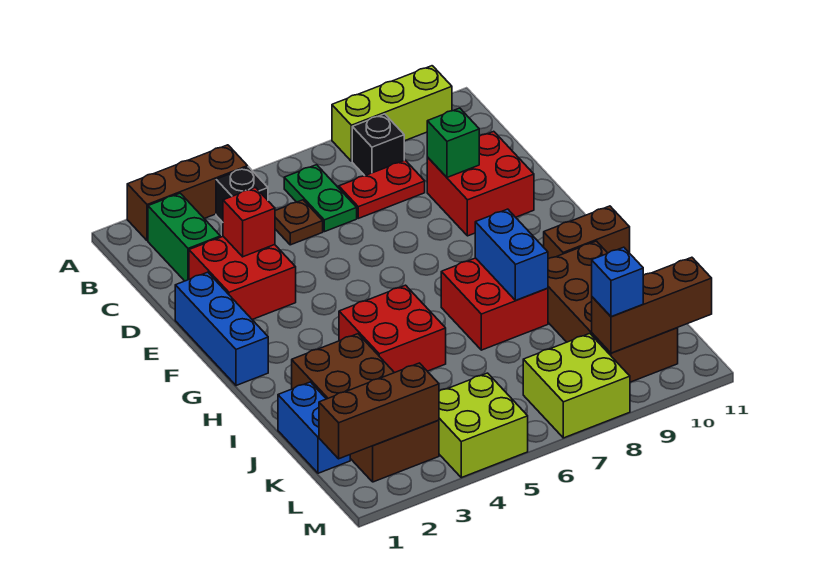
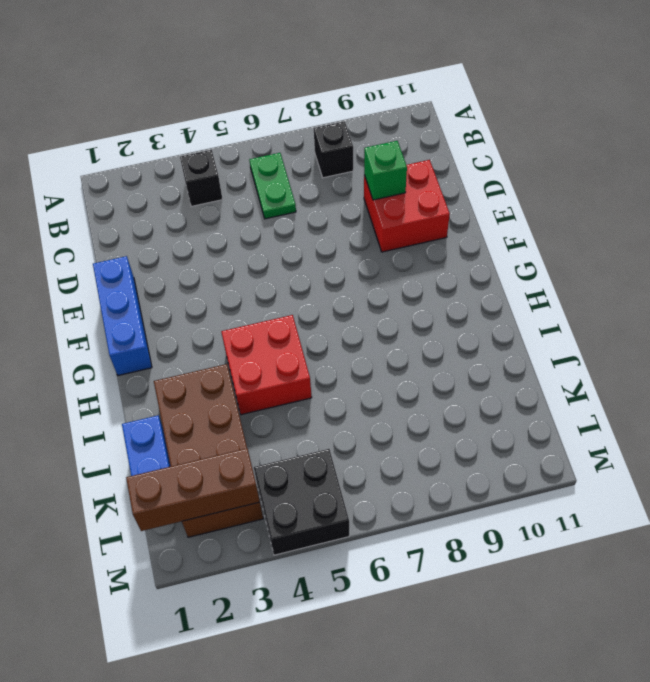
black brick L4:M5 level 1 -> lime brick L4:M5 level 1
none -> brown brick A2:A4 level 1
none -> lime brick A8:A10 level 1
none -> green brick B2:C2 level 1

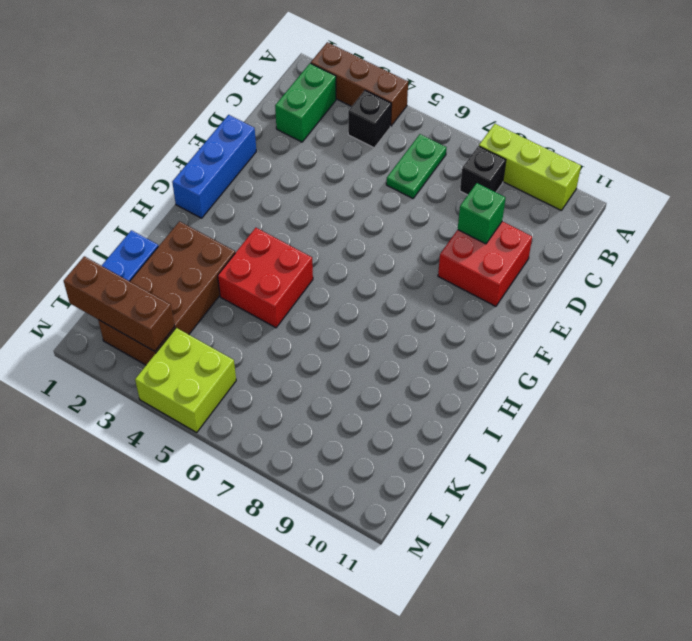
none -> brown plate C5 level 1
none -> red plate C7:C8 level 1
none -> red brick D2:E3 level 1

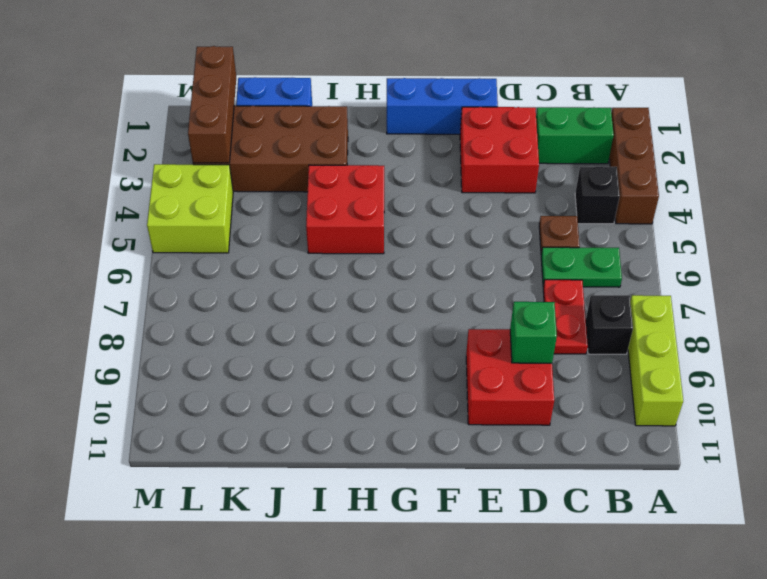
none -> red brick H7:I8 level 1
none -> brown brick H10:H11 level 1
none -> brown brick I9:L10 level 1

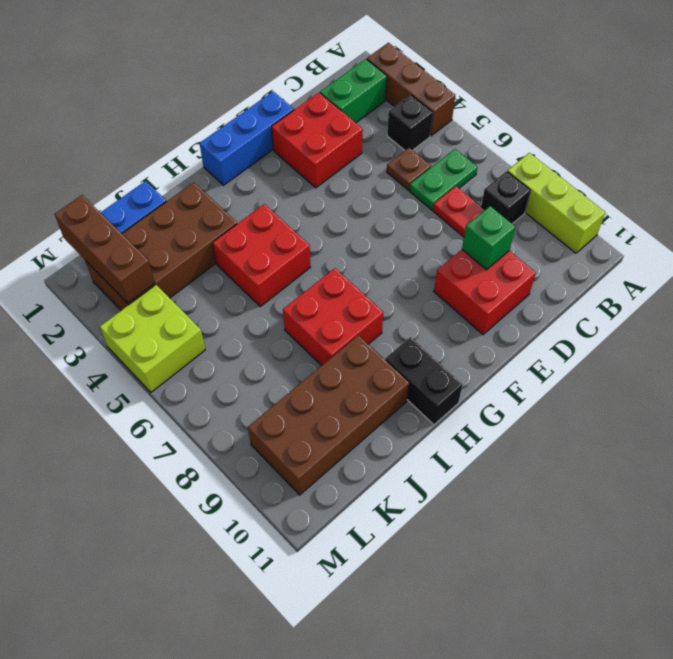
black brick H10:H11 level 1 -> brown brick H10:H11 level 1
none -> lime brick L7:M8 level 1
none -> red brick D3 level 2
none -> blue brick H8:I8 level 2

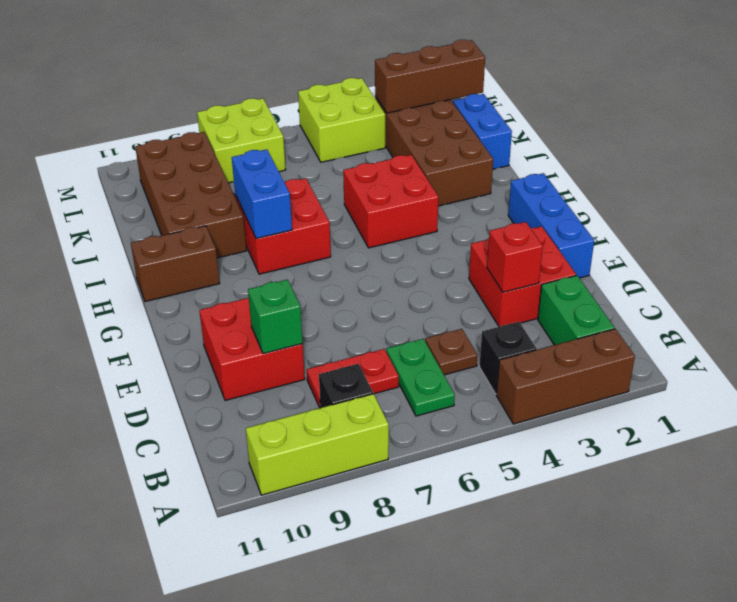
none -> brown brick L9:L11 level 2
none -> blue brick L9 level 3

